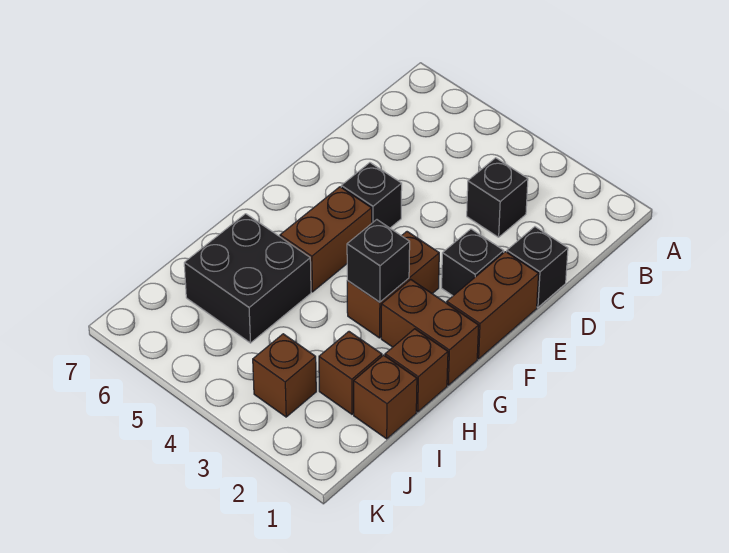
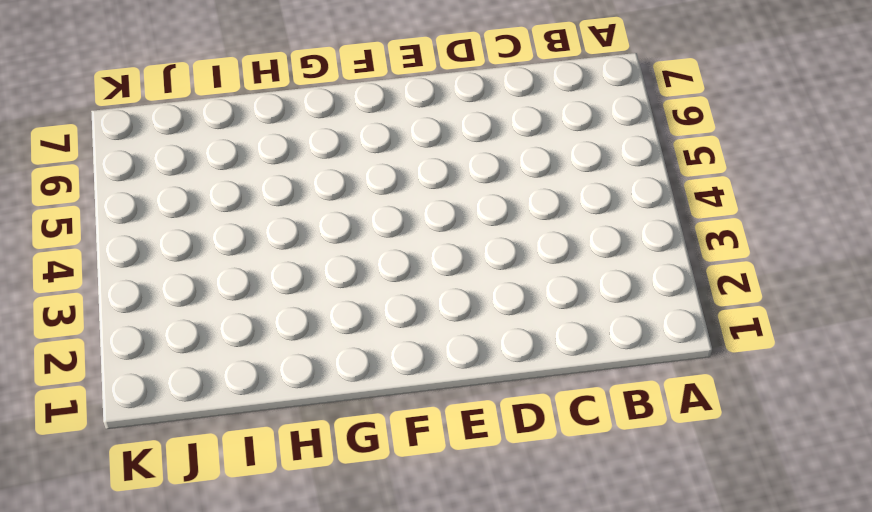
none -> black brick C3 level 1
none -> black brick D1 level 1
none -> brown brick E1:F1 level 1

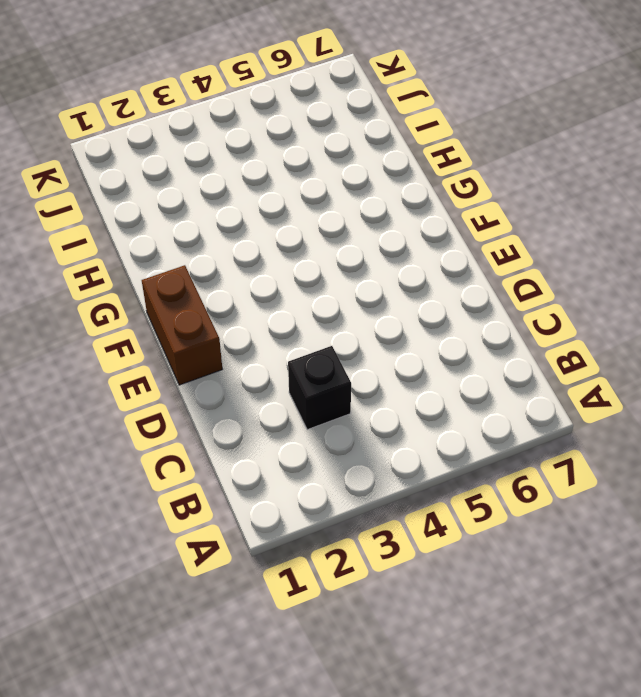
none -> black brick D1 level 1
none -> black brick E2 level 1
none -> black brick E5 level 1

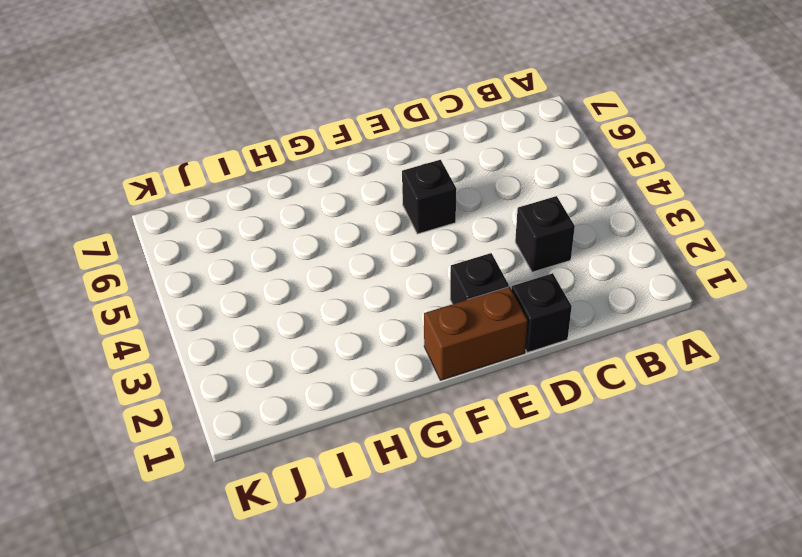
none -> brown brick F3:G3 level 1
none -> brown brick F5:G5 level 1
none -> brown brick G1:G2 level 1

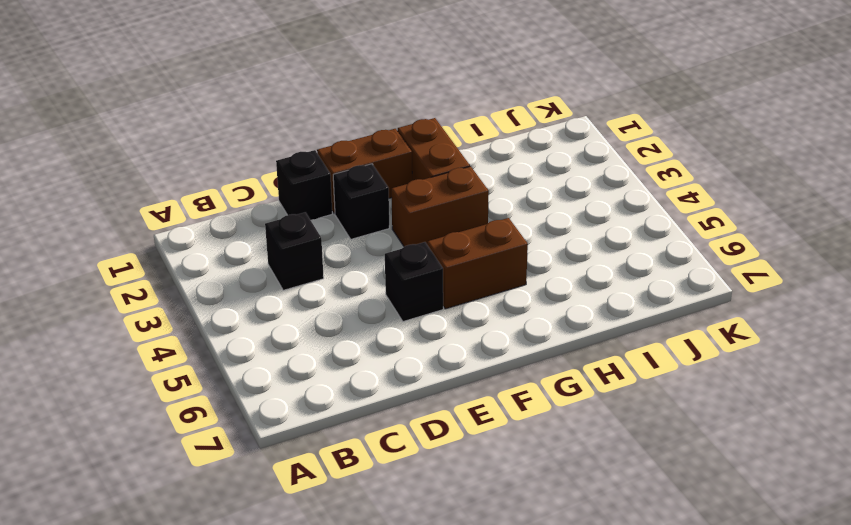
none -> brown brick H1 level 1
none -> black brick H5:I6 level 1
none -> brown brick I1 level 1

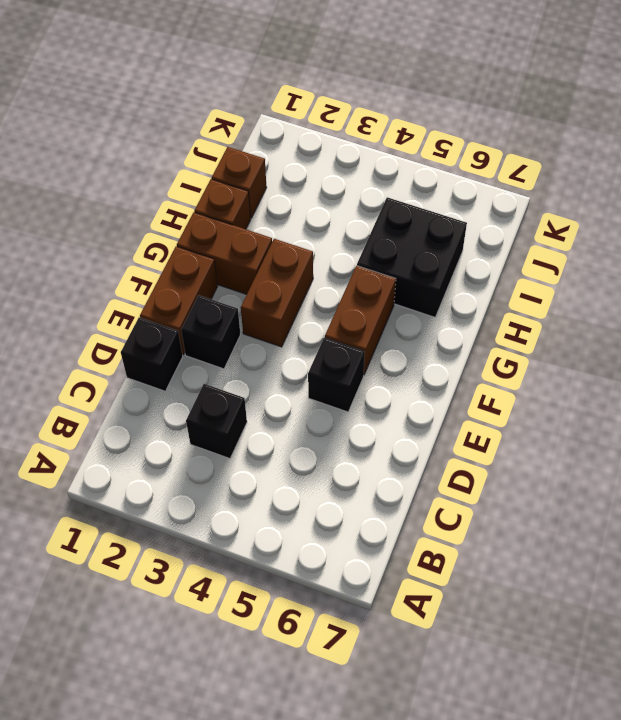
none -> brown brick I2 level 1
none -> brown brick J3 level 1
none -> black brick G3 level 2

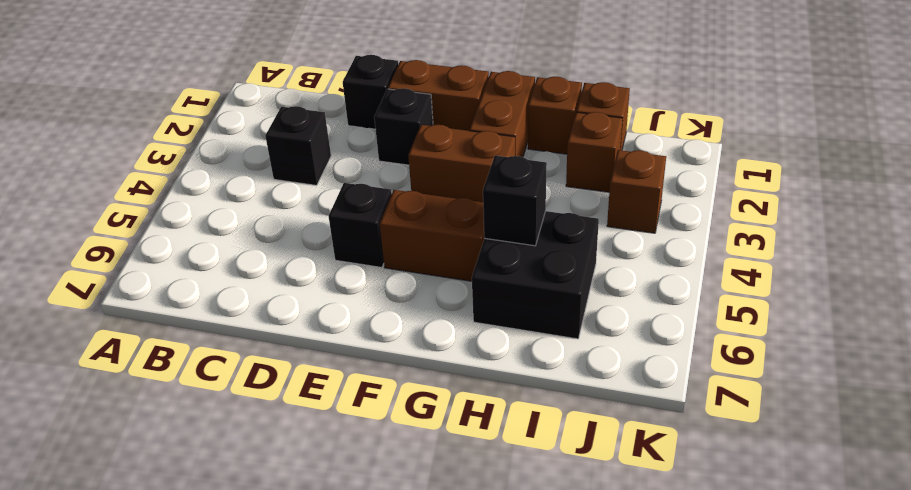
black brick H5 level 2 -> black brick G3 level 2

